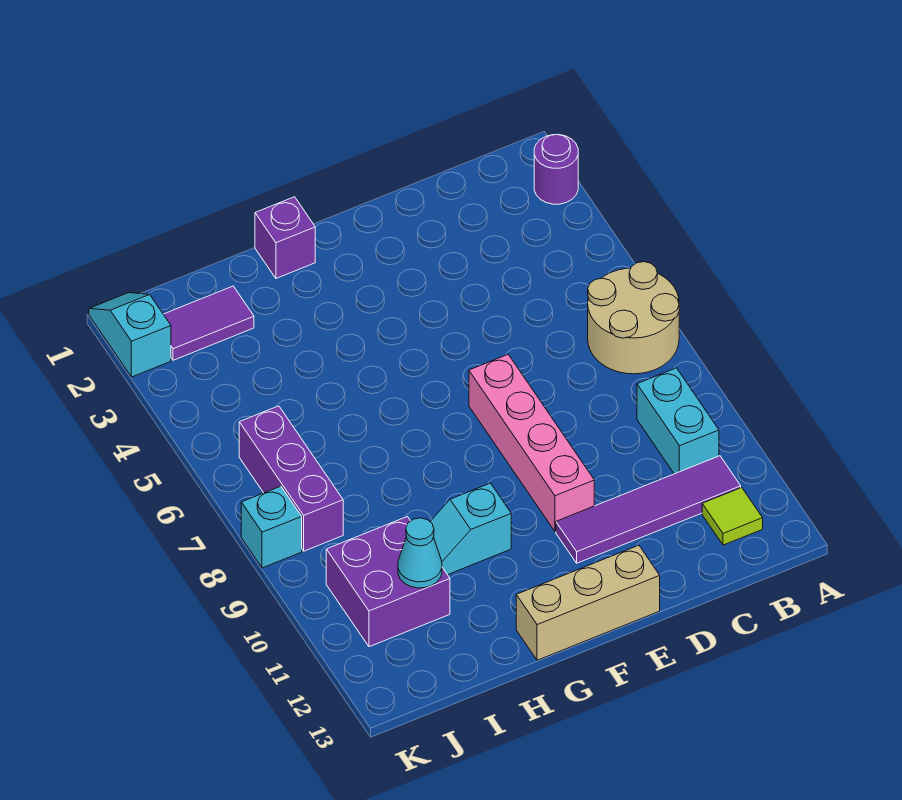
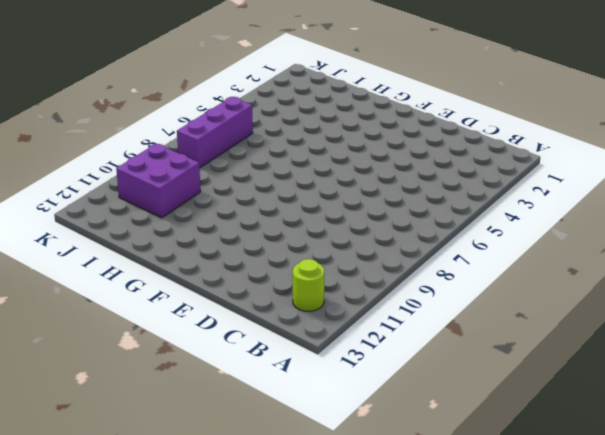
lime round brick B12 level 1 -> lime tile B12 level 1
none -> purple round brick A2 level 1
none -> tan round brick A6:B7 level 1
none -> cyan brick B9:B10 level 1

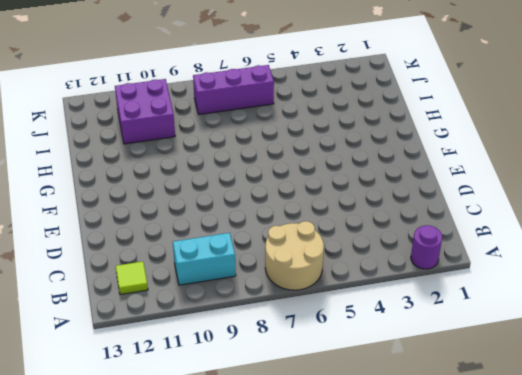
none -> purple tile B11:E11 level 1
none -> pink brick E7:E10 level 1
none -> tan brick E13:G13 level 1

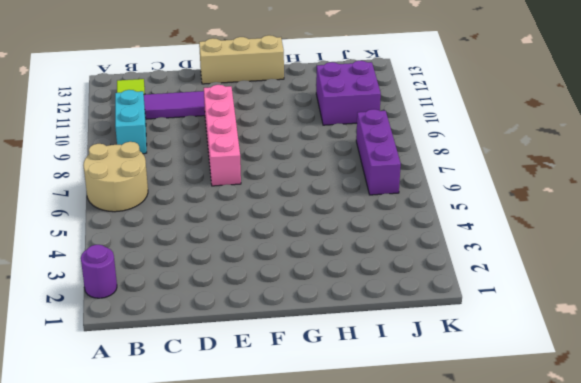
none -> purple brick G1 level 1
none -> cyan slope G10:H10 level 1 top G
none -> purple tile I2:J2 level 1

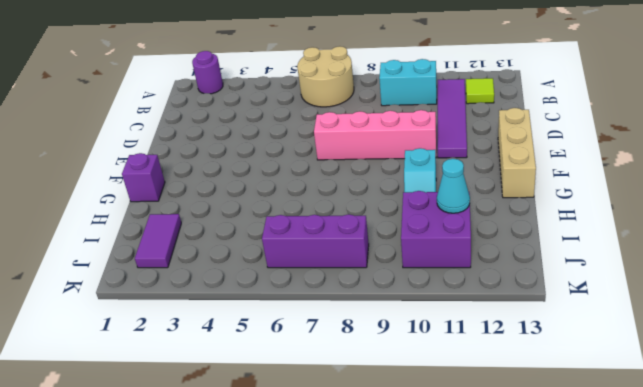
none -> cyan slope K1:K2 level 1 top 2
none -> cyan brick K8 level 1

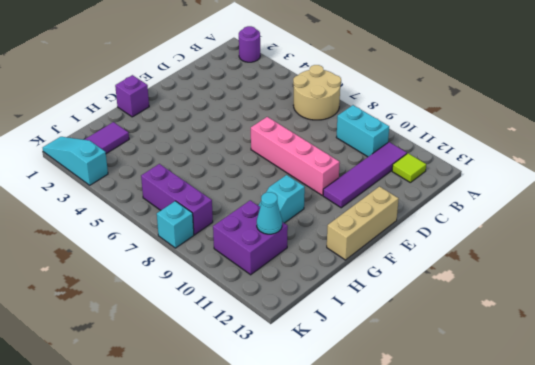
cyan slope K1:K3 level 1 top 3 -> cyan slope K1:K2 level 1 top 2

